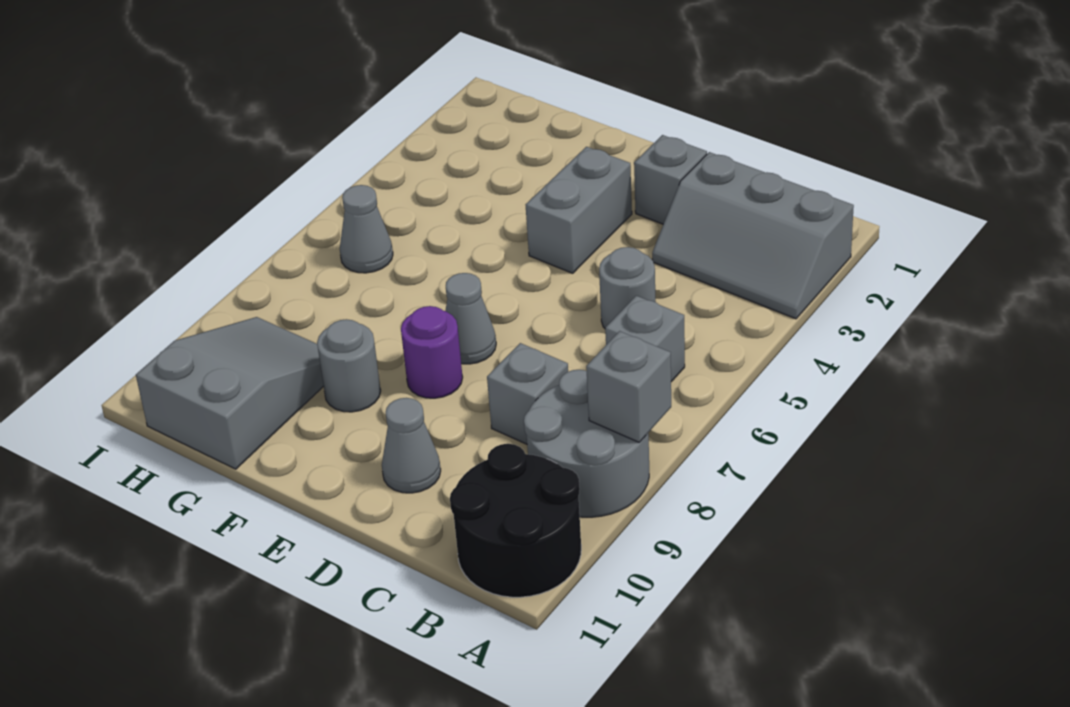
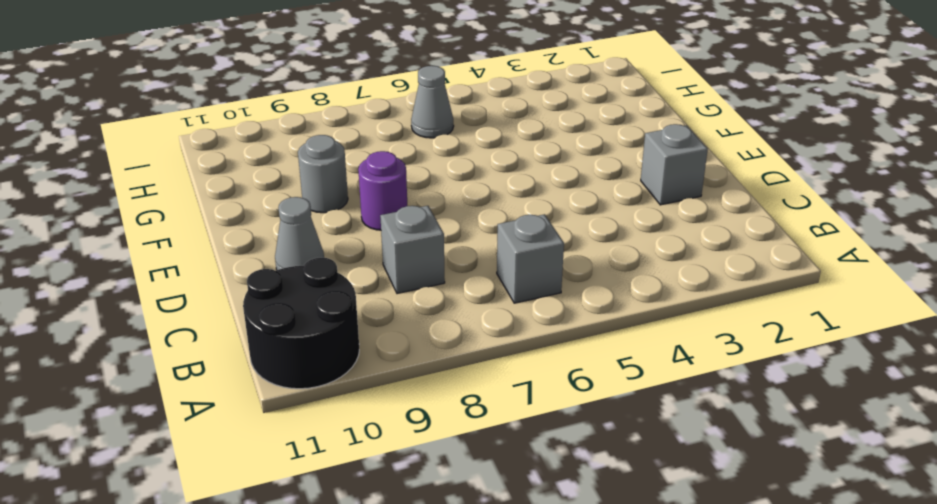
none -> grey slope A2:C3 level 1 top 2
none -> grey round brick A8:B9 level 1
none -> grey round brick C5 level 1

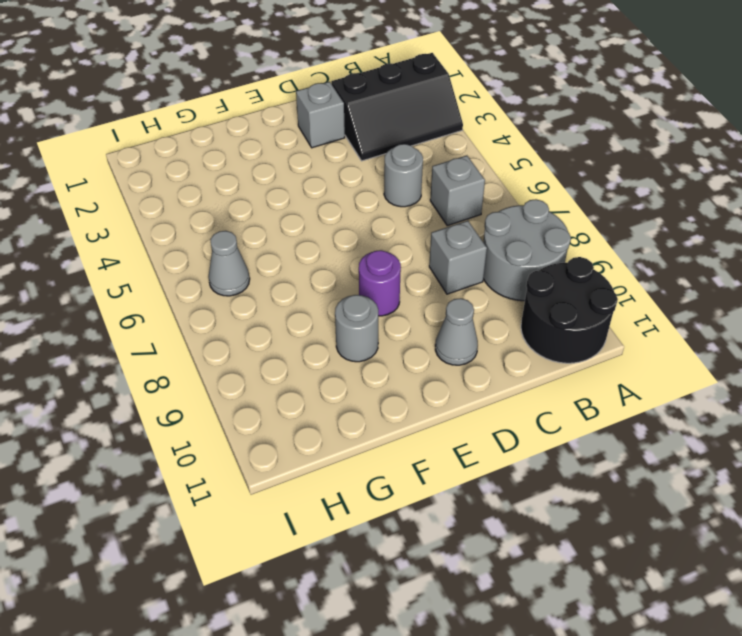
black slope A2:C3 level 1 top 2 -> grey slope A2:C3 level 1 top 2
none -> grey brick E3:E4 level 1
none -> grey cone E7 level 1
none -> grey slope G9:H11 level 1 top 11

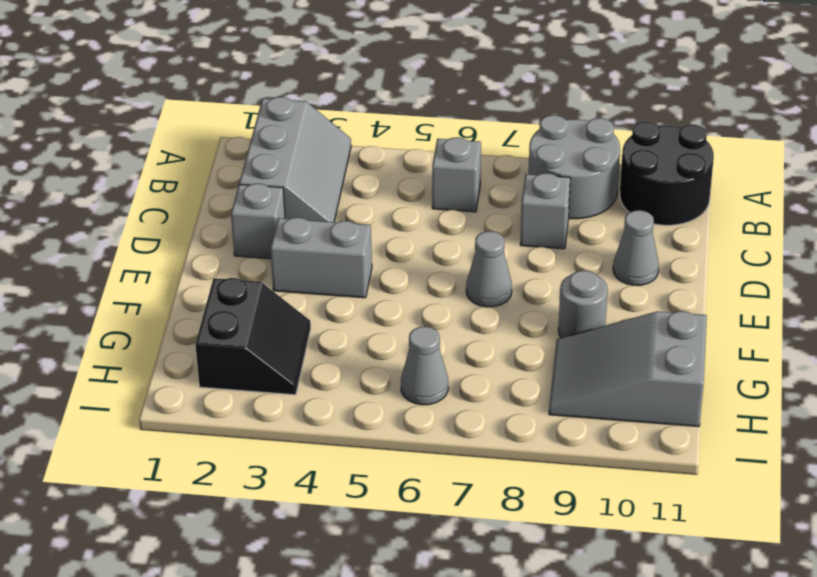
black slope G2:H3 level 1 top 2 -> none
none -> grey round brick C5 level 1
none -> purple round brick E8 level 1
none -> grey brick A8 level 2

